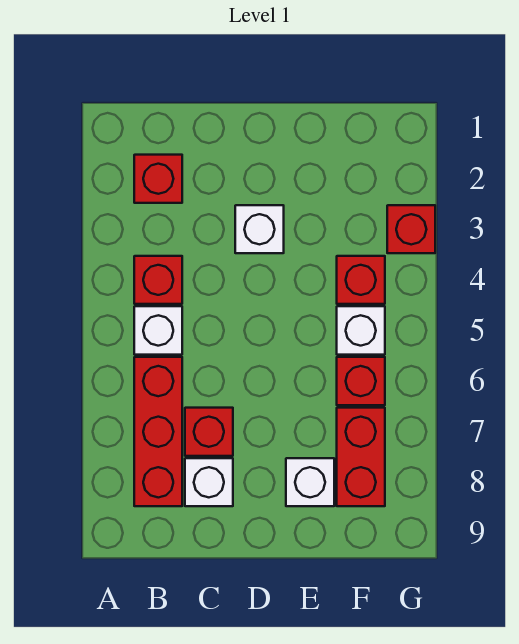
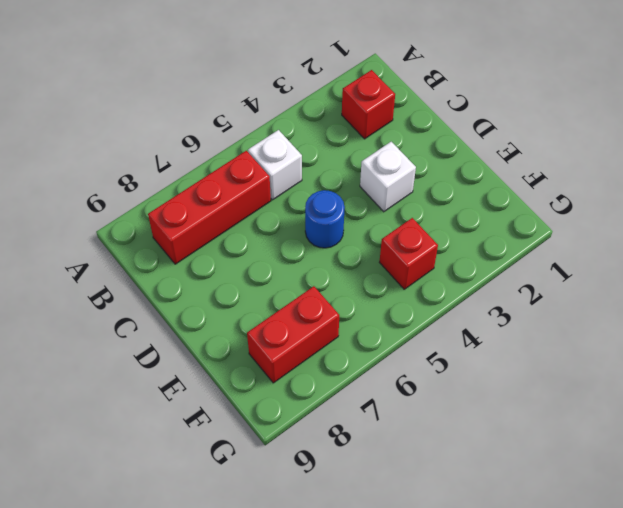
blue round brick D5 level 1 -> none
none -> red brick B4 level 1
none -> red brick C7 level 1
none -> white brick C8 level 1

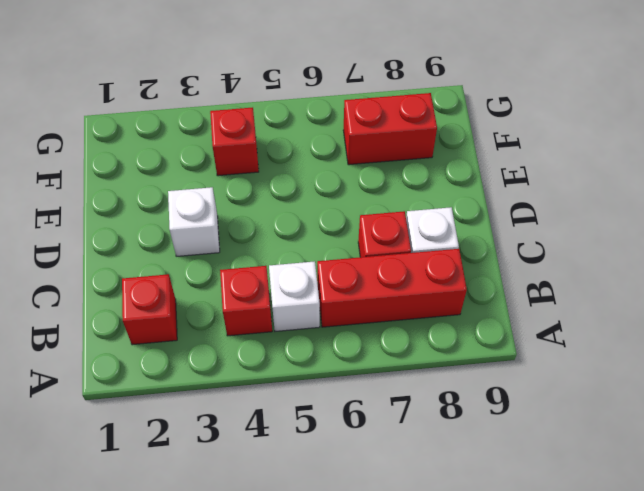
none -> white brick E8 level 1
none -> white brick F5 level 1
none -> red brick F6 level 1

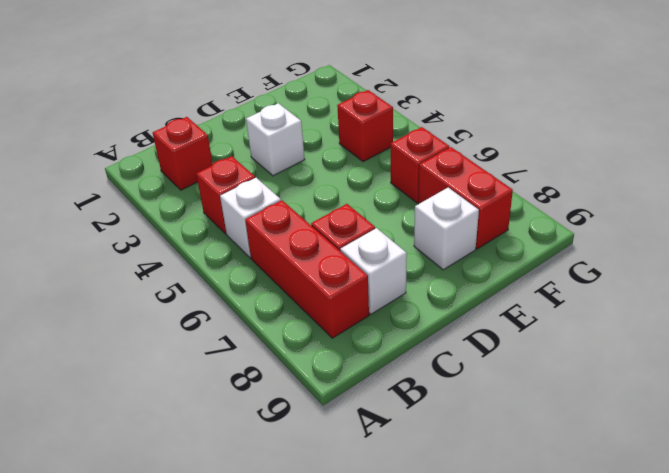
none -> white brick F5 level 1
none -> red brick G3 level 1

